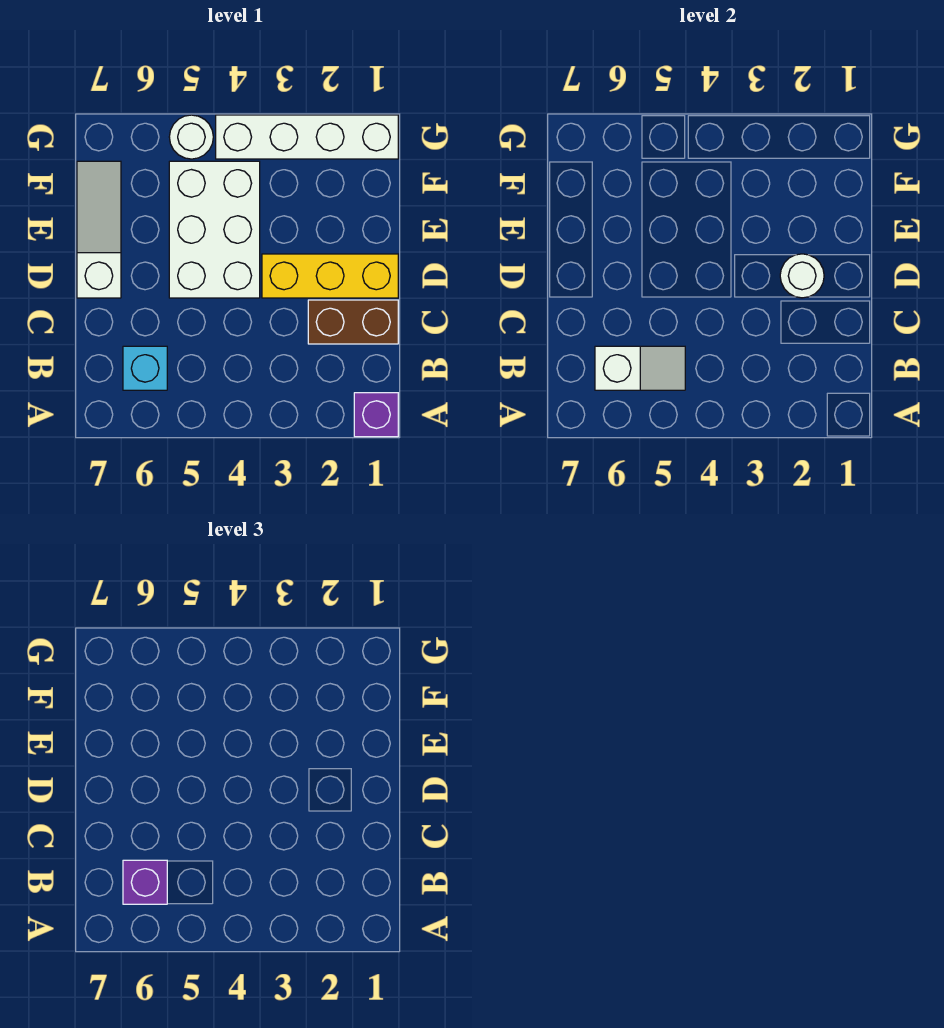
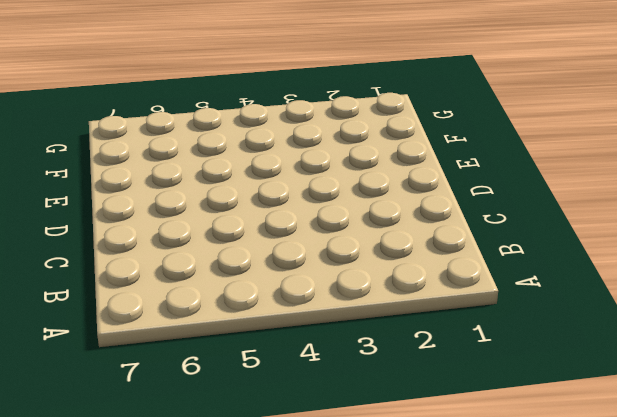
none -> purple brick A1 level 1
none -> cyan brick B6 level 1

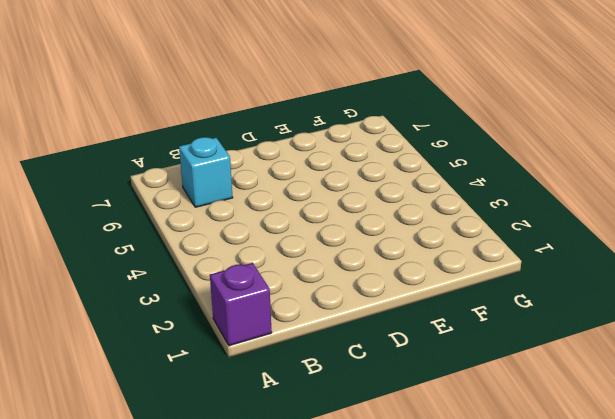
none -> brown brick C1:C2 level 1
none -> yellow brick D1:D3 level 1

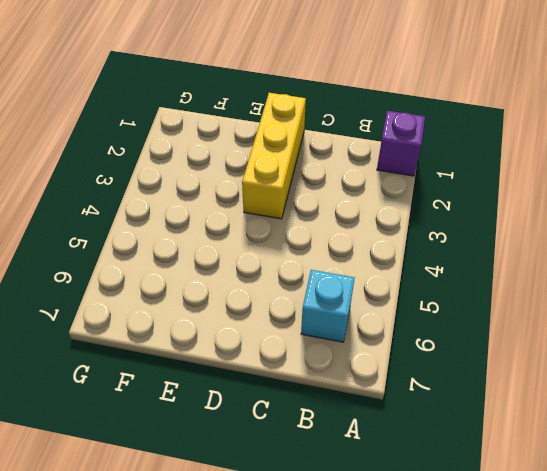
none -> brown brick C1:C2 level 1
none -> white brick D4:F5 level 1

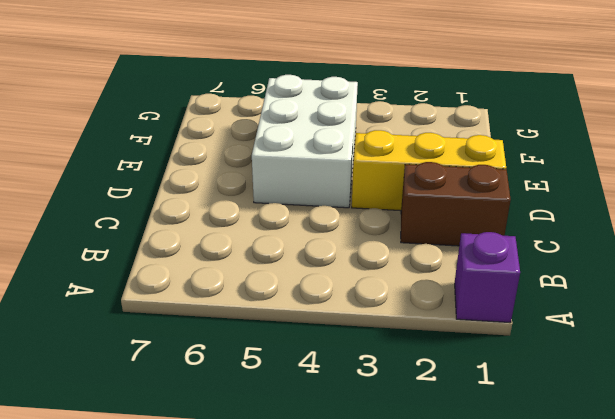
none -> cyan brick B6 level 1
none -> white slope D7:F7 level 1 top D

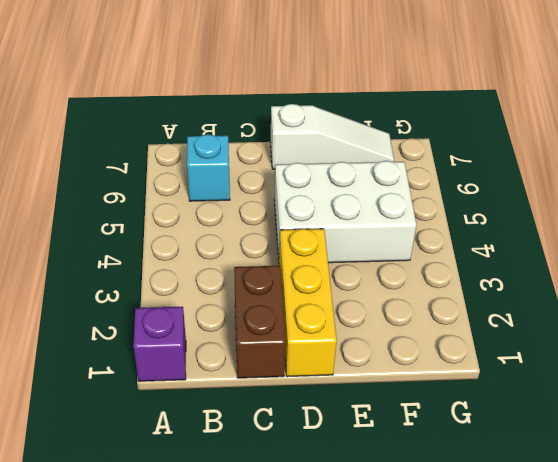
none -> white brick G1:G4 level 1
none -> white round brick G5 level 1

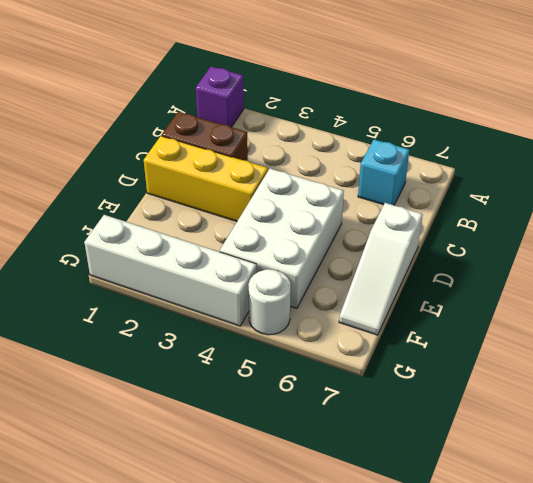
none -> white slope B5:B6 level 2 top 6
none -> white round brick D2 level 2

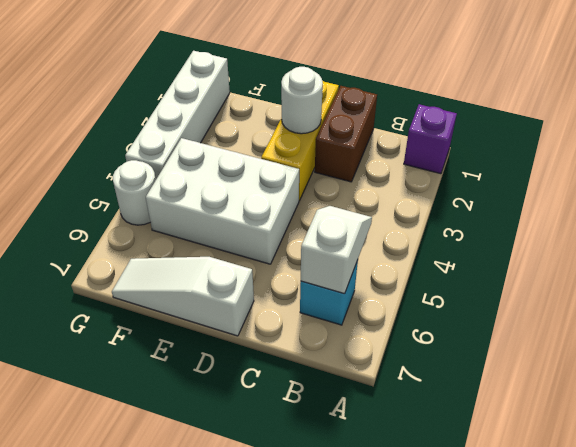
none -> purple brick B6 level 3

